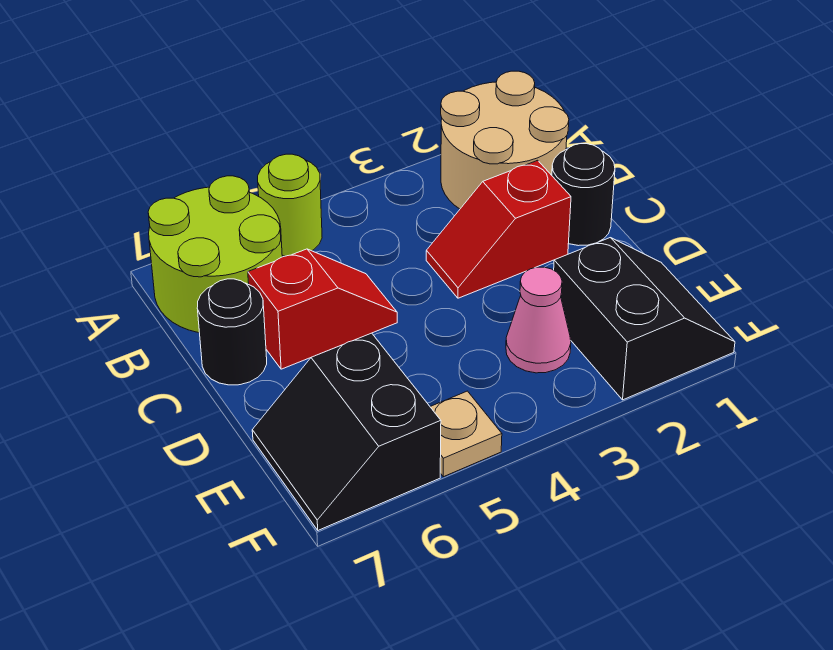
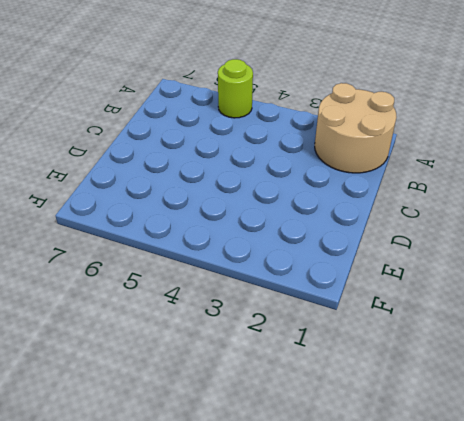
none -> lime round brick A6:B7 level 1
none -> black round brick C1 level 1

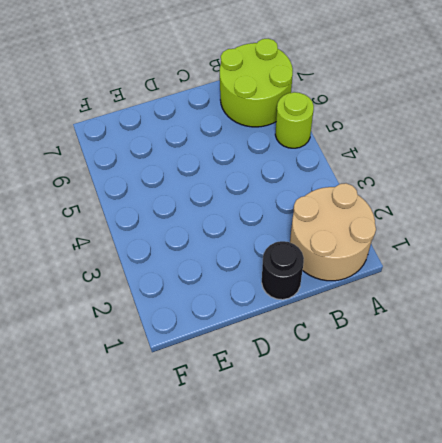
none -> red slope C2:C3 level 1 top 2
none -> red slope C5:C6 level 1 top 6

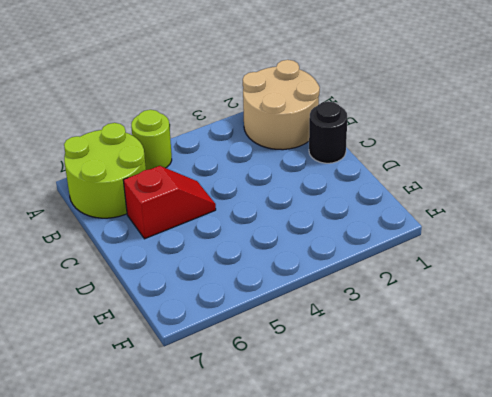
none -> red slope C2:C3 level 1 top 2
none -> black round brick C7 level 1

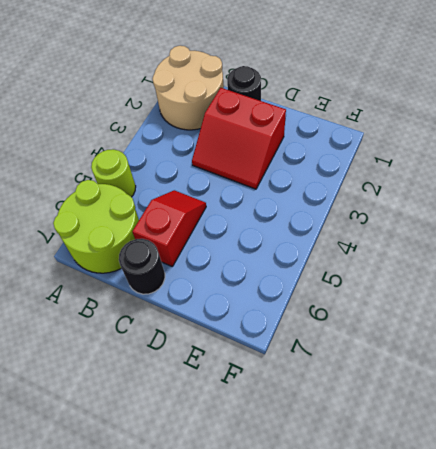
red slope C2:D3 level 1 top 2 -> red slope C2:C3 level 1 top 2
none -> black slope E1:F2 level 1 top 2
none -> pink cone E3 level 1

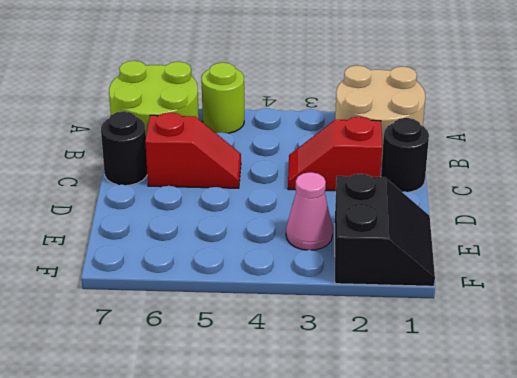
none -> black slope E6:F7 level 1 top 6
none -> tan plate F5 level 1

